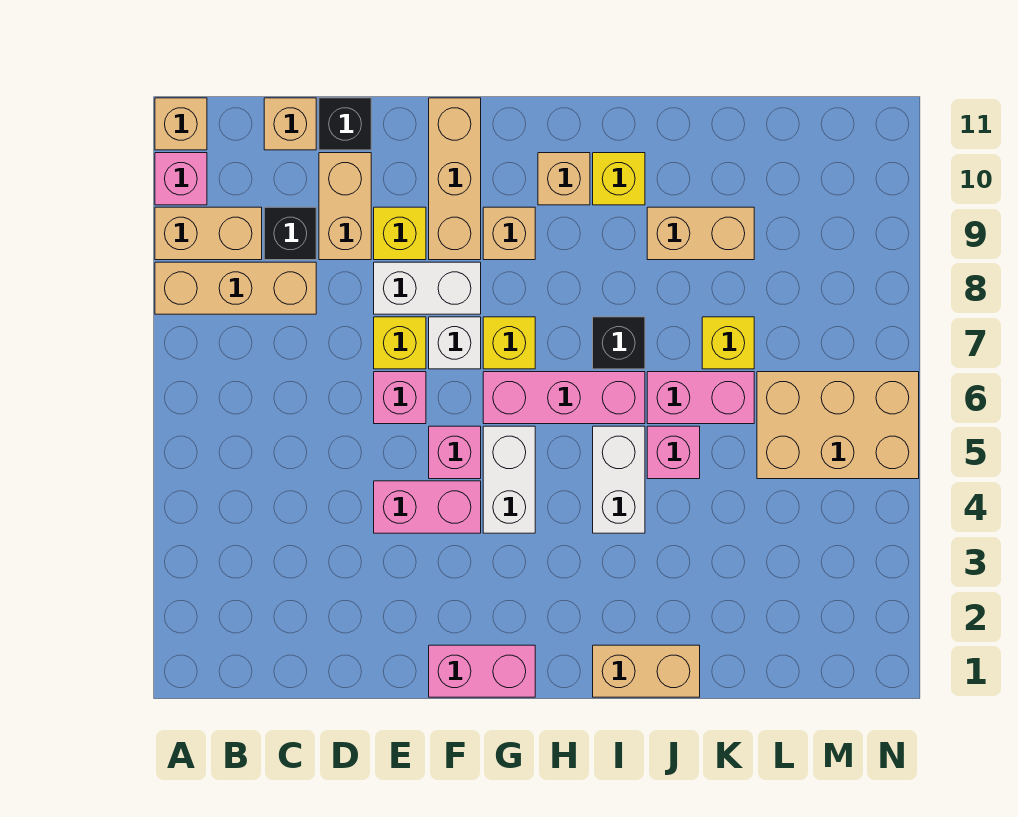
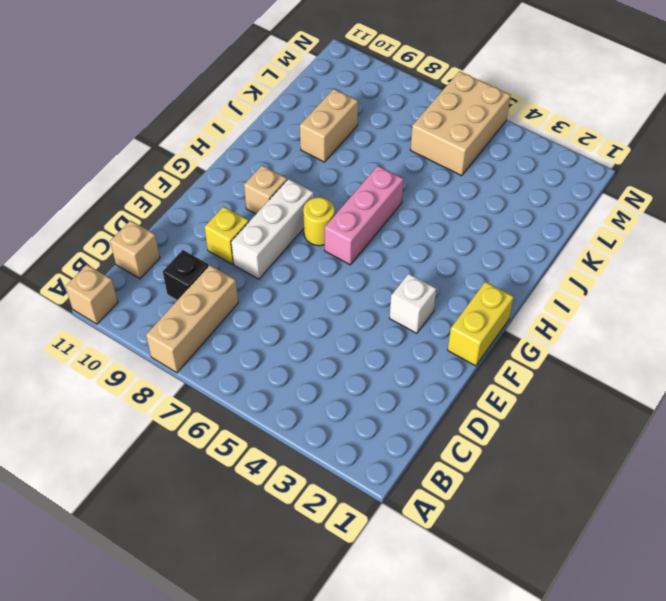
white brick E8:G8 level 1 -> white brick E8:F8 level 1
yellow brick F1:G1 level 1 -> pink brick F1:G1 level 1
white brick F3 level 1 -> white brick F7 level 1
yellow round brick G7 level 1 -> yellow brick G7 level 1
none -> tan brick A9:B9 level 1
none -> pink brick A10 level 1
none -> tan brick D9:D10 level 1
none -> black brick D11 level 1

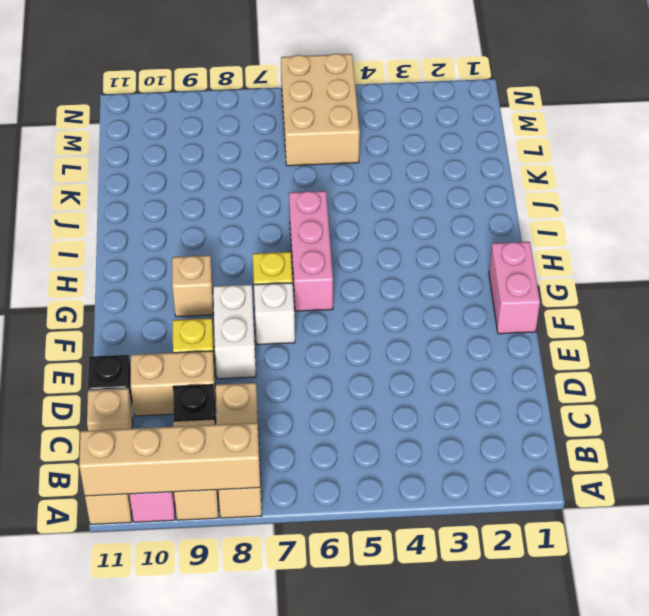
tan brick A8:A11 level 2 -> none
none -> pink brick E4:F4 level 1
none -> pink brick E6 level 1
none -> yellow brick E7 level 1
none -> pink brick F5 level 1

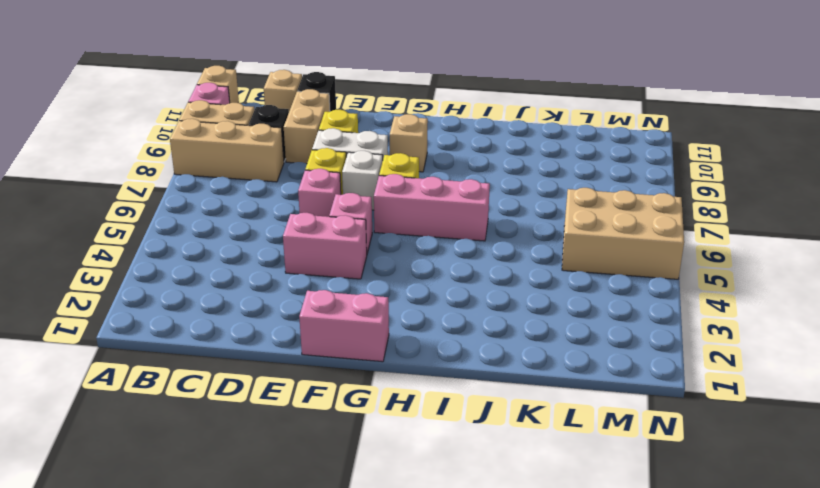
none -> tan brick F9:F11 level 1
none -> white brick G4:G5 level 1
none -> tan brick H10 level 1
none -> tan brick I1:J1 level 1

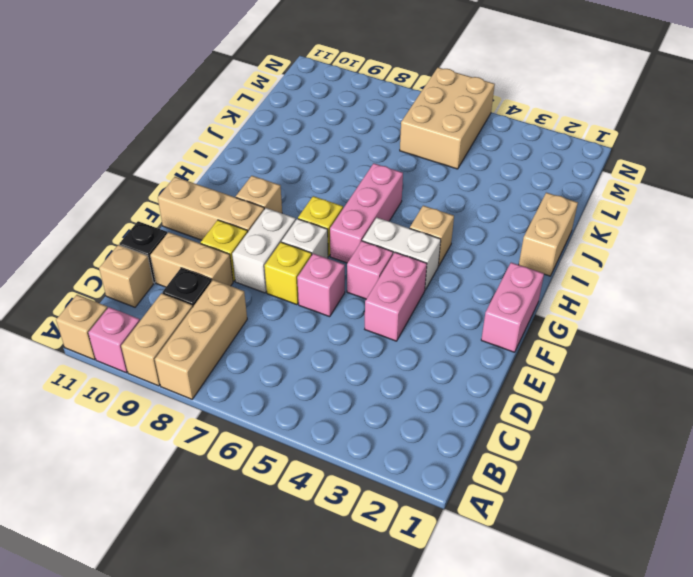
tan brick H4 level 1 -> tan brick H10 level 1
none -> white brick I4:I5 level 1
none -> black brick I7 level 1
none -> yellow brick I10 level 1
none -> pink brick J5 level 1

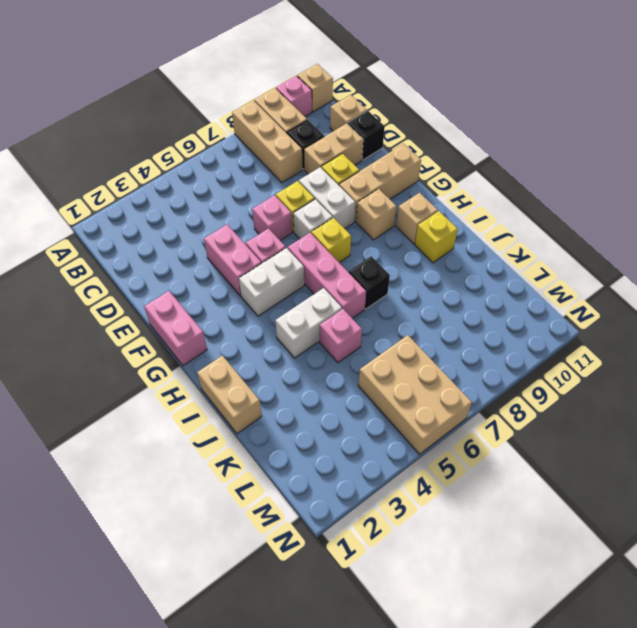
none -> pink brick J6:K6 level 1
none -> tan brick J9:K9 level 1
none -> yellow brick K7 level 1

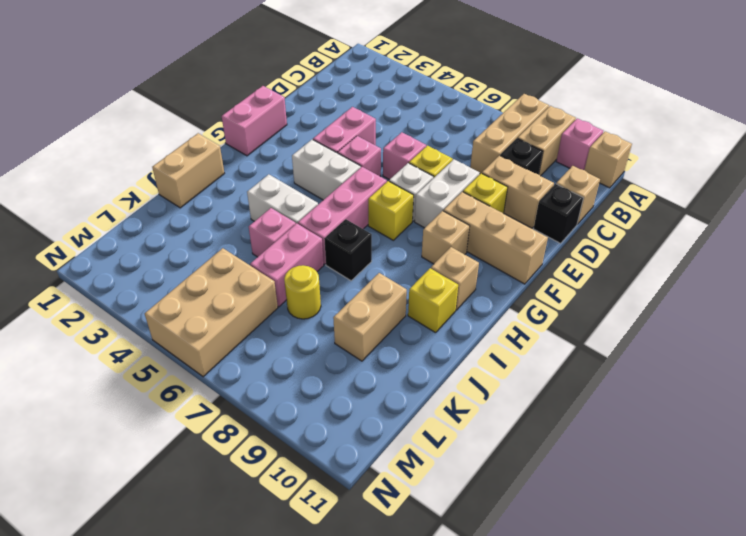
yellow round brick K7 level 1 -> yellow brick K7 level 1

